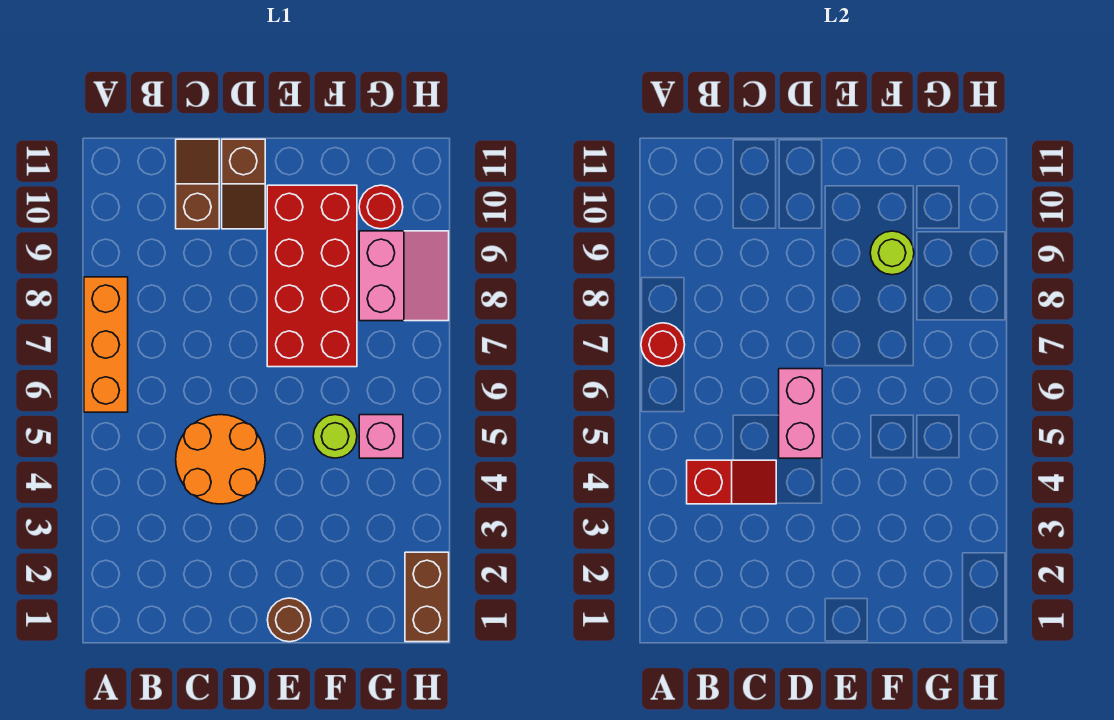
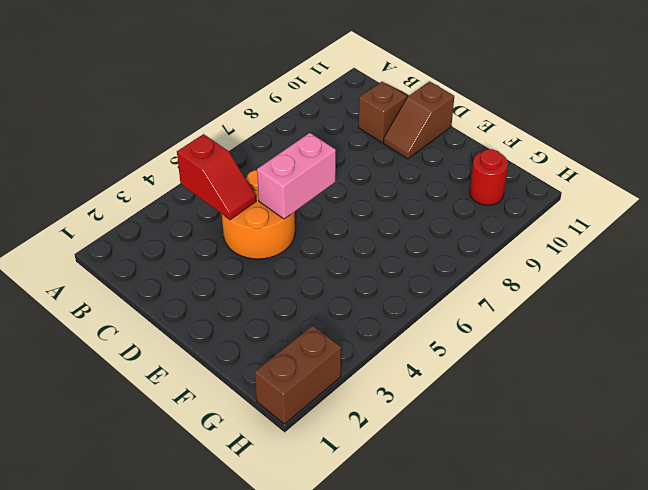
none -> orange brick A6:A8 level 1
none -> brown round brick E1 level 1
none -> red brick E7:F10 level 1

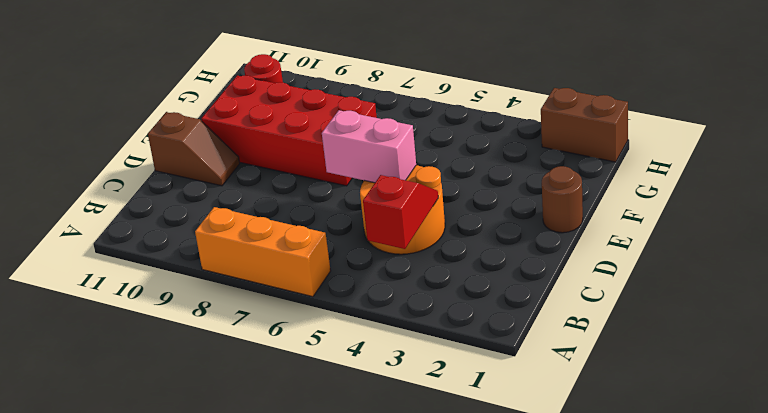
none -> brown slope C10:C11 level 1 top 10
none -> lime round brick F5 level 1
none -> pink brick G5 level 1

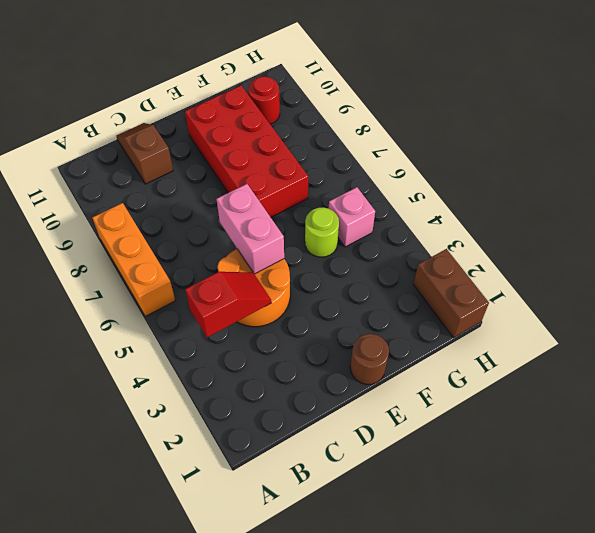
none -> brown slope D10:D11 level 1 top 11
none -> pink slope G8:H9 level 1 top G
none -> red round brick A7 level 2

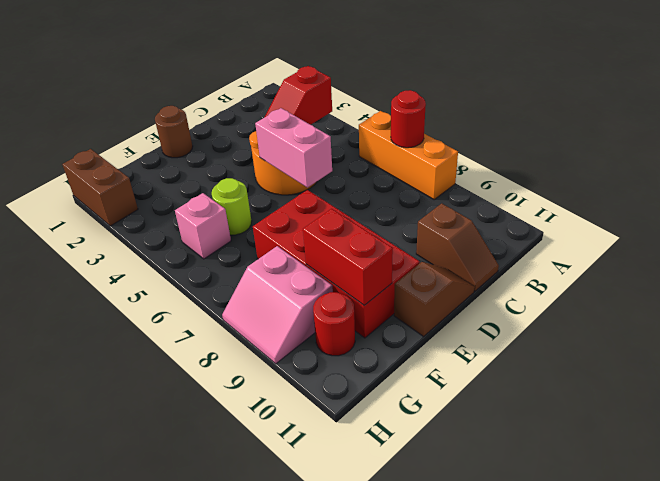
brown slope D11:E11 level 1 top E -> brown slope D10:D11 level 1 top 11
red brick F9:F10 level 2 -> lime round brick F9 level 2

